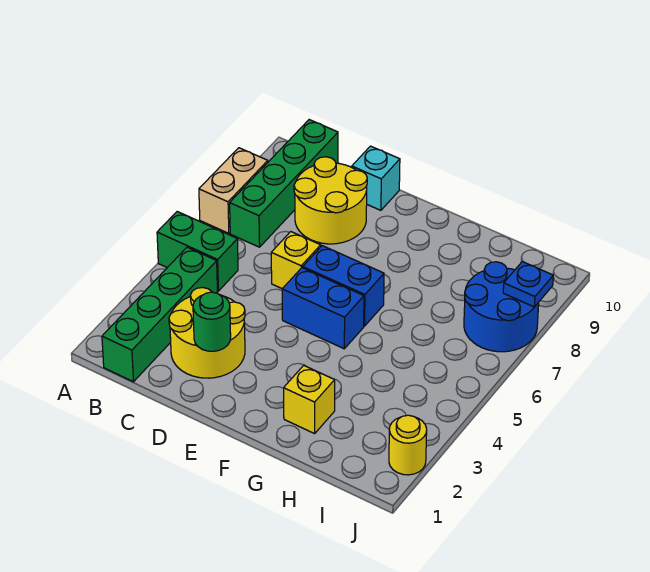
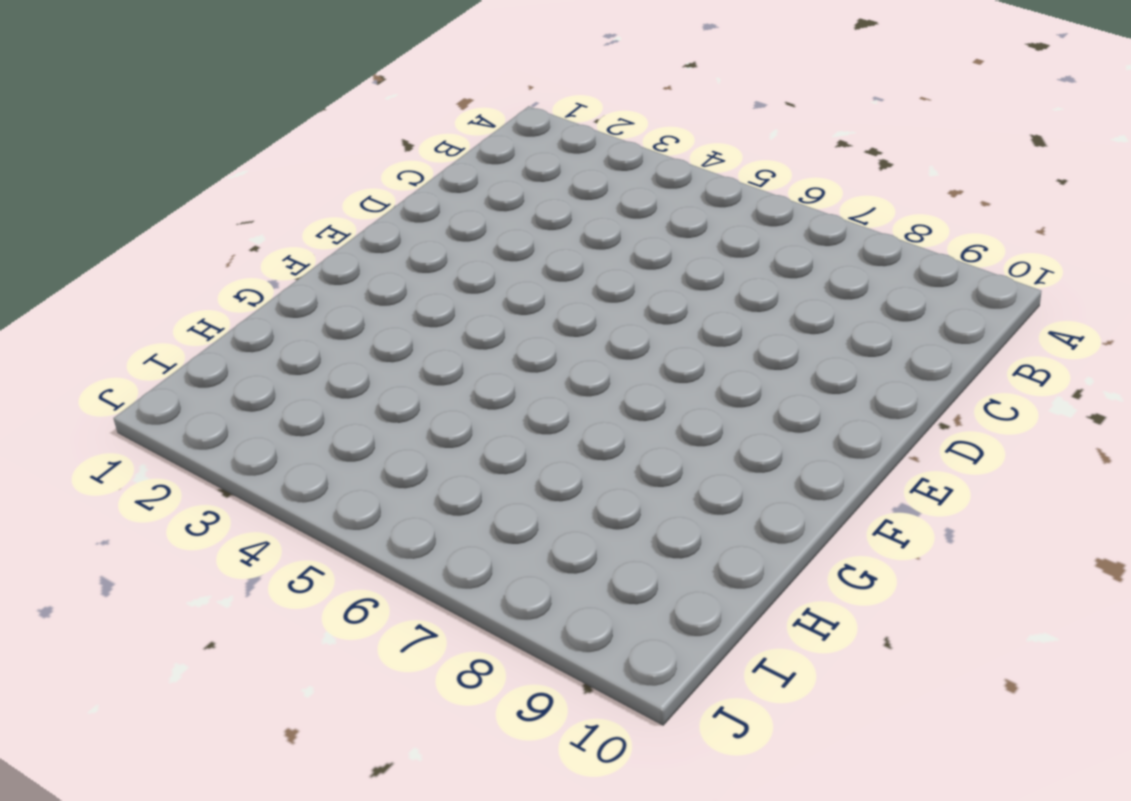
none -> green brick A5:B5 level 1
none -> tan brick A7:A8 level 1
none -> green brick B1:B4 level 1

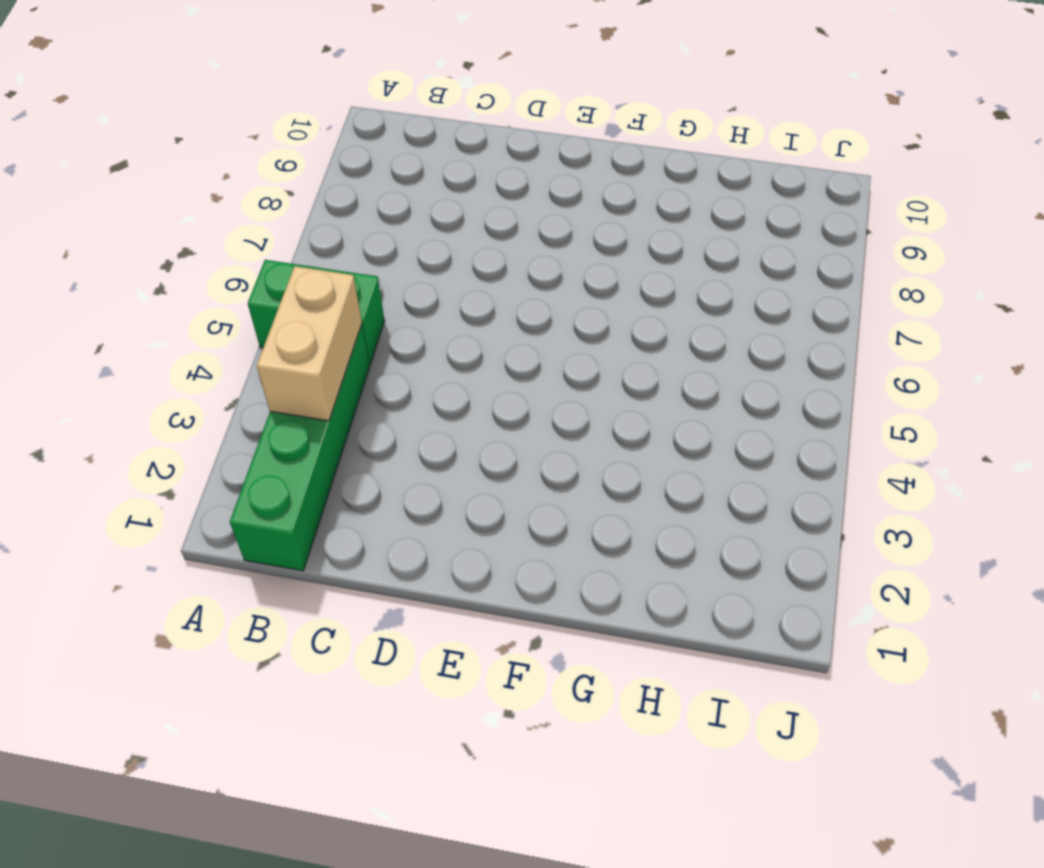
tan brick B3:B4 level 2 -> tan brick A7:A8 level 1
none -> green brick B7:B10 level 1
none -> yellow round brick C2:D3 level 1
none -> yellow round brick C8:D9 level 1

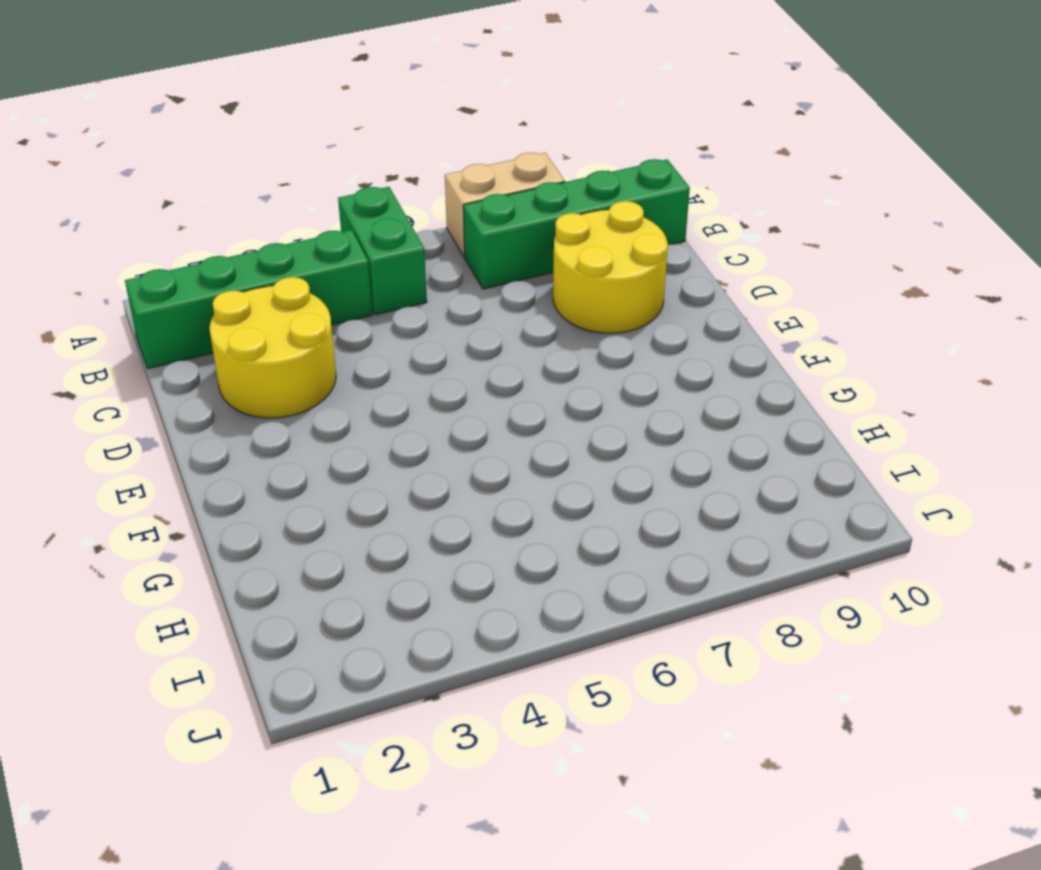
none -> yellow brick D6 level 1
none -> cyan brick D10 level 1
none -> blue brick E5:F5 level 1

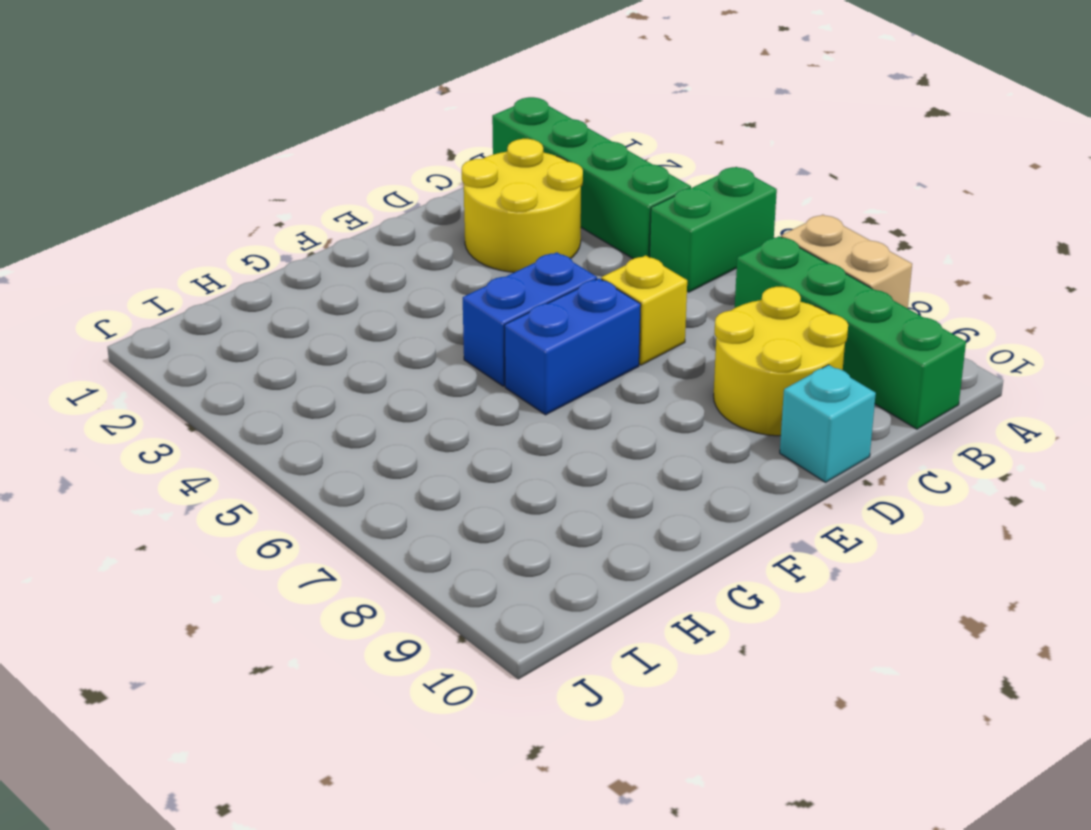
none -> yellow brick G2 level 1
none -> blue round brick I7:J8 level 1
none -> yellow round brick J2 level 1

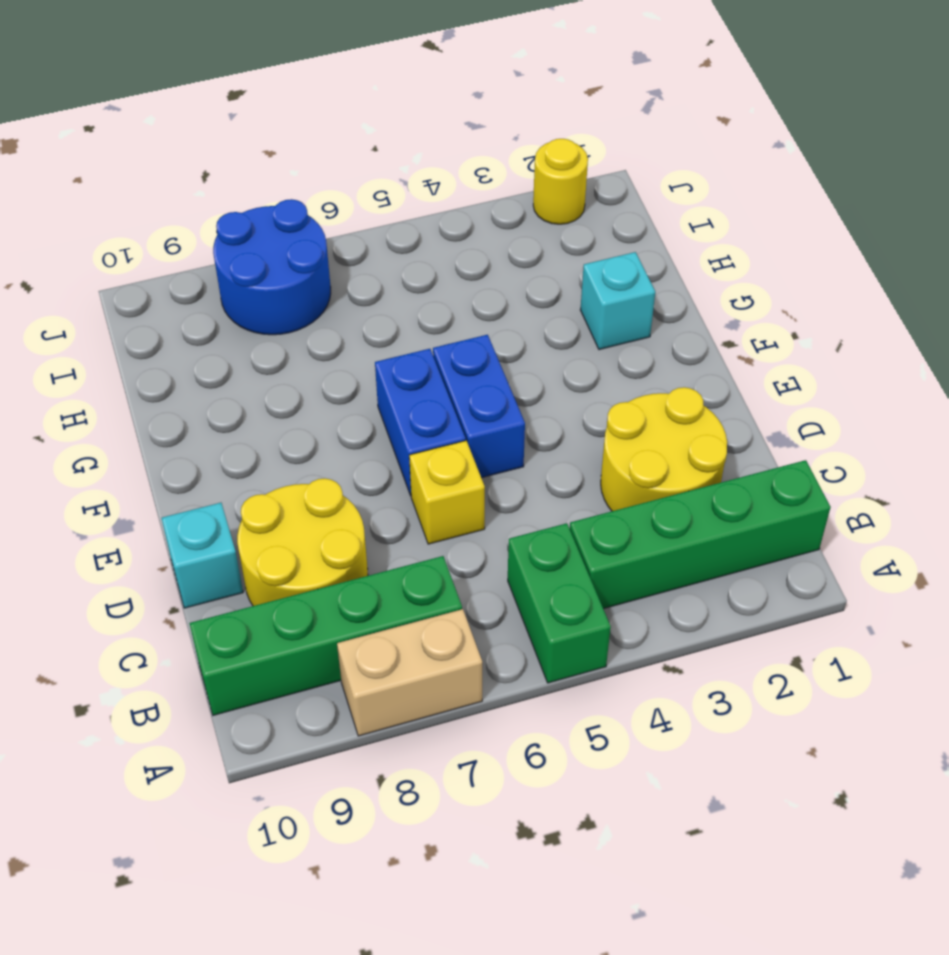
cyan brick G2 level 1 -> yellow brick G2 level 1
none -> green round brick D2 level 2
none -> blue plate J8 level 2

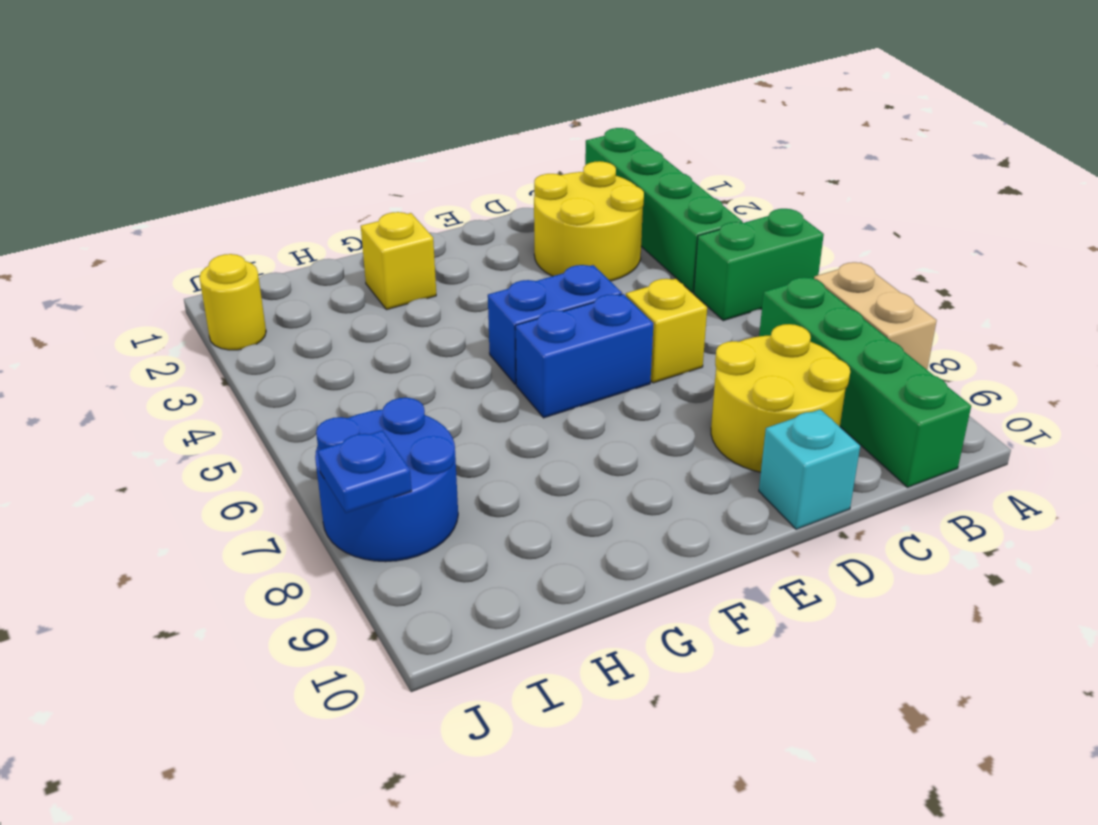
none -> green round brick D2 level 2

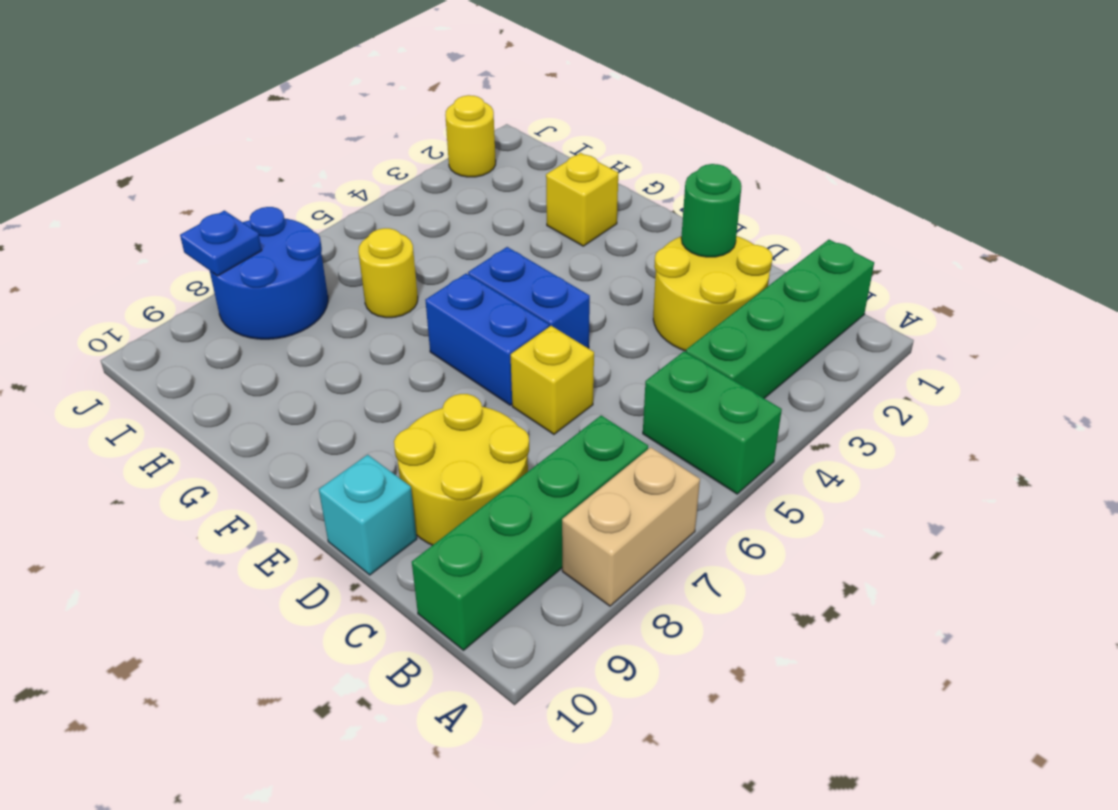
yellow round brick H6 level 1 -> none

